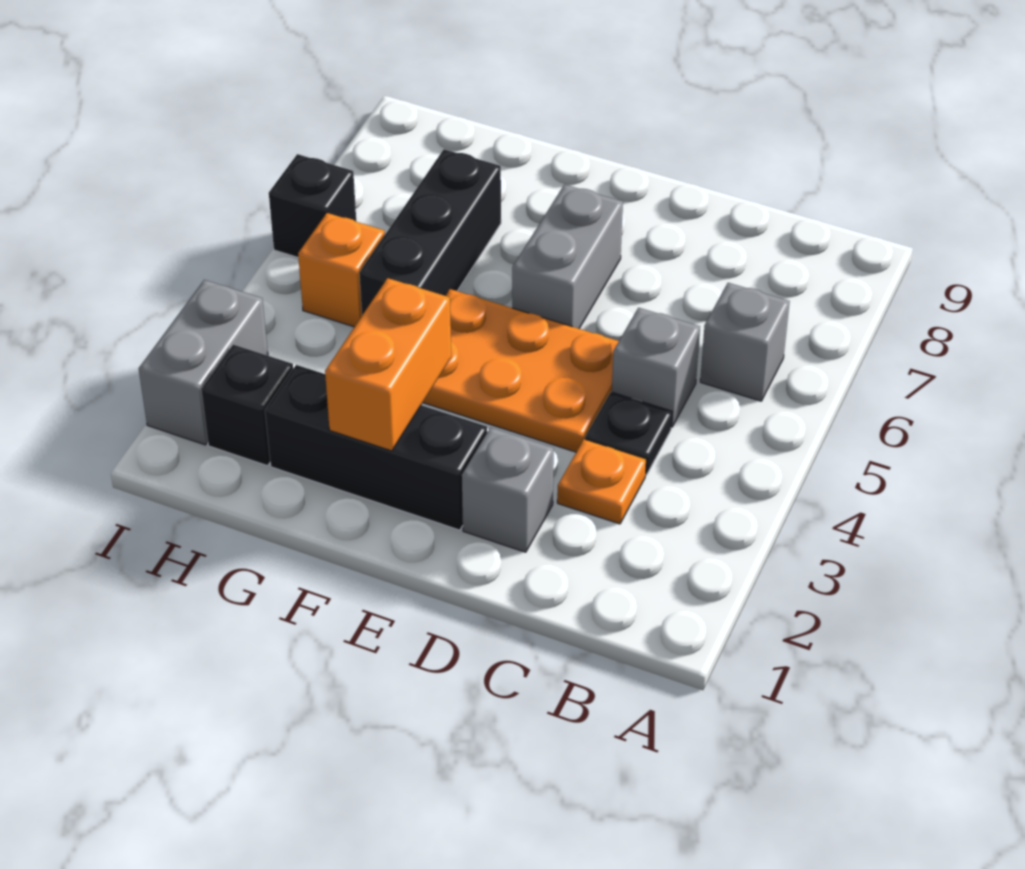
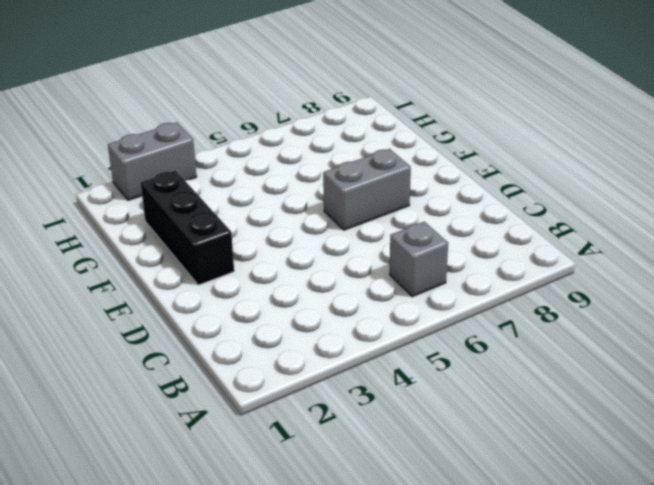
none -> orange plate C3 level 1
none -> black plate C4 level 1
none -> grey brick C5 level 1

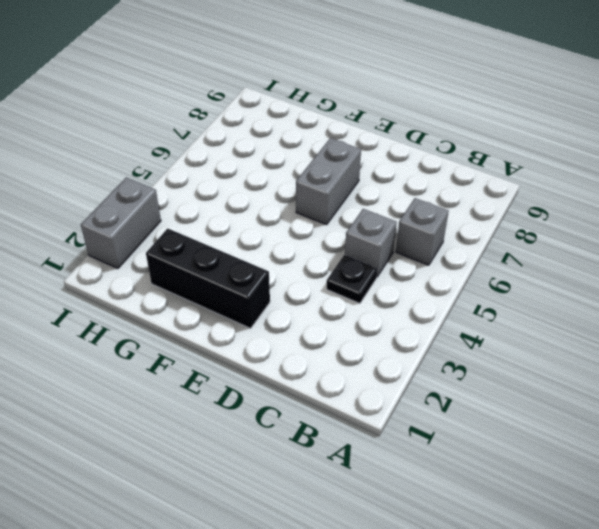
none -> orange plate C3 level 1
none -> grey brick D2 level 1
none -> orange plate D4:F5 level 1

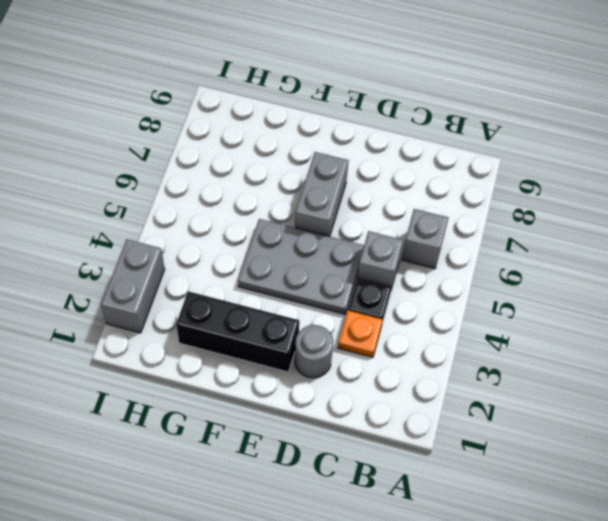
grey round brick D2 level 1 -> grey brick D2 level 1
grey plate D4:F5 level 1 -> orange plate D4:F5 level 1
none -> black brick G5:G7 level 1
none -> black brick H2 level 1
none -> orange brick H5 level 1

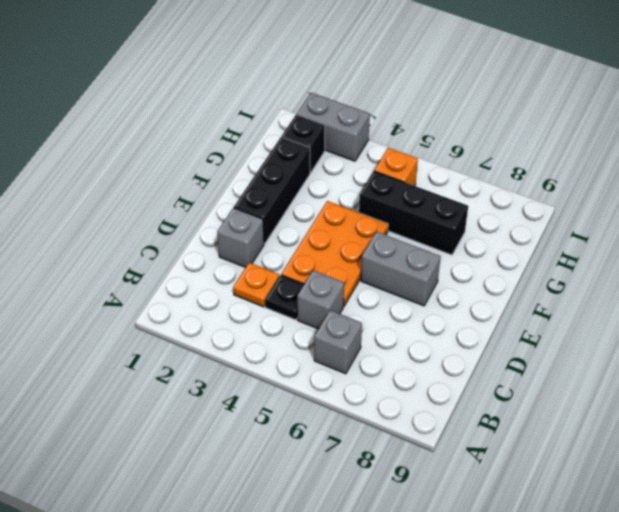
none -> black brick I6 level 1
none -> orange brick F2:F3 level 2

